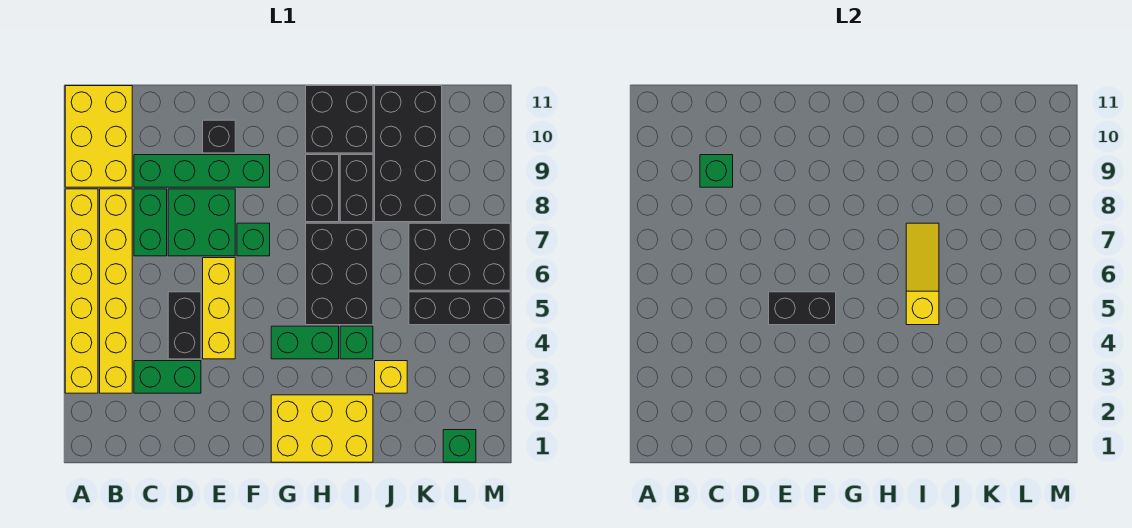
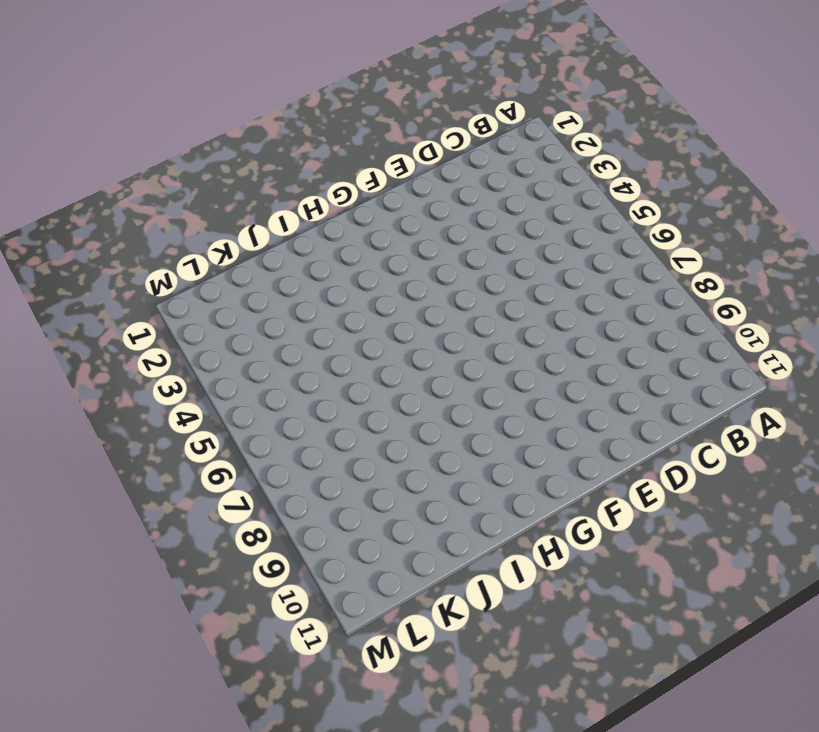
none -> yellow brick A3:A8 level 1
none -> yellow brick A9:B11 level 1
none -> yellow brick B3:B8 level 1

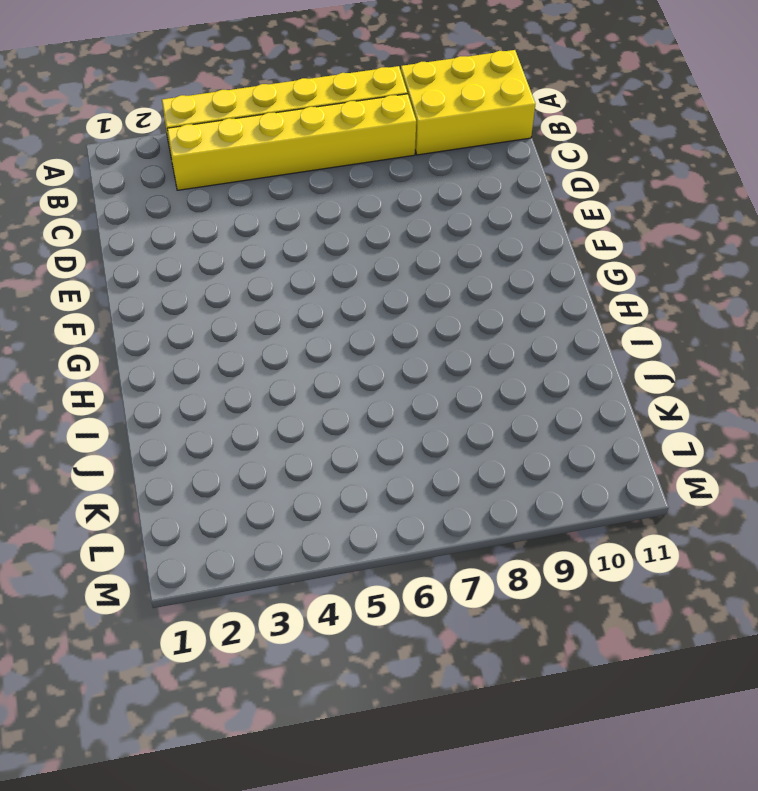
none -> green brick C3:D3 level 1
none -> green brick C7:C8 level 1
none -> green brick C9:F9 level 1

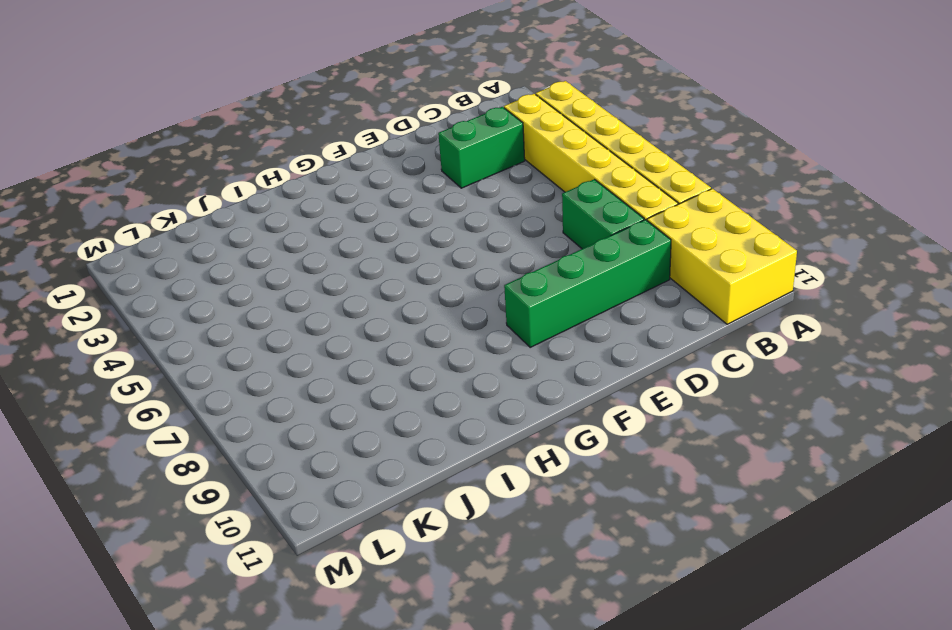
none -> black brick D4:D5 level 1
none -> green brick D7:E8 level 1
none -> yellow brick E4:E6 level 1

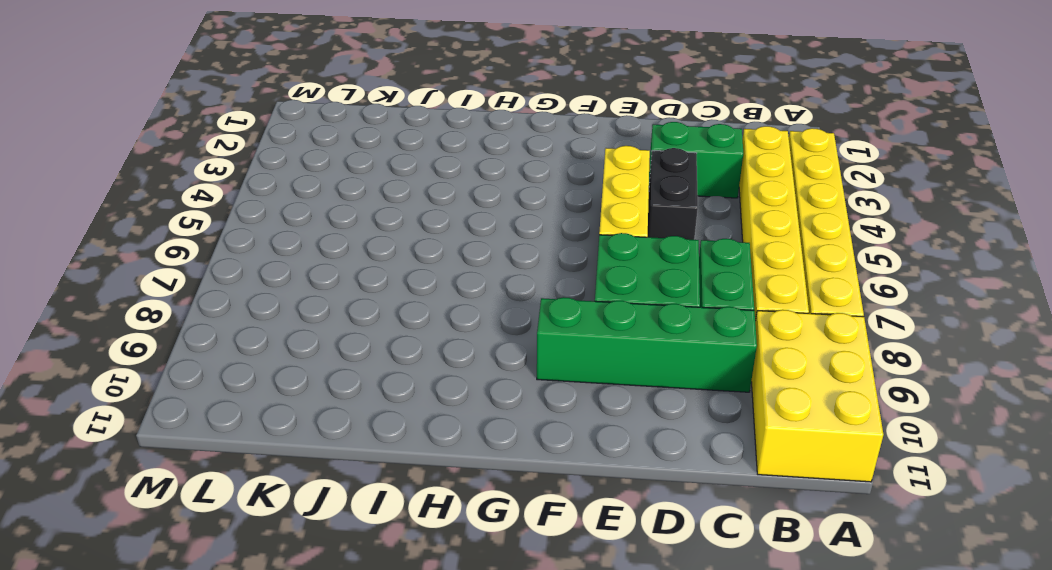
none -> black brick E10 level 1
none -> green brick F7 level 1
none -> yellow brick G1:I2 level 1

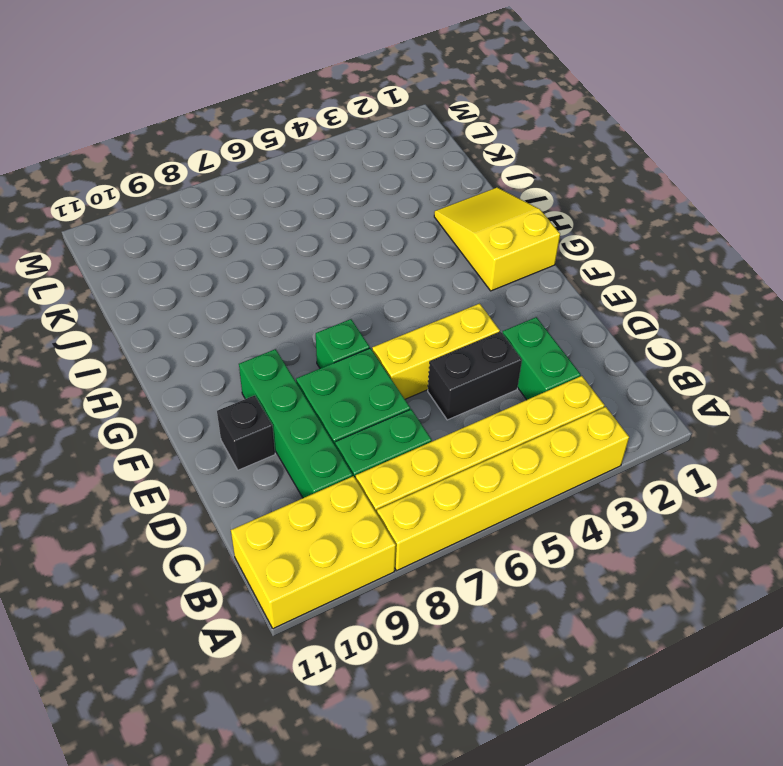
yellow slope G1:I2 level 1 top G -> yellow brick G1:I2 level 1
none -> green brick G4:H4 level 1
none -> black brick H5:I7 level 1
none -> black brick H8:H9 level 1

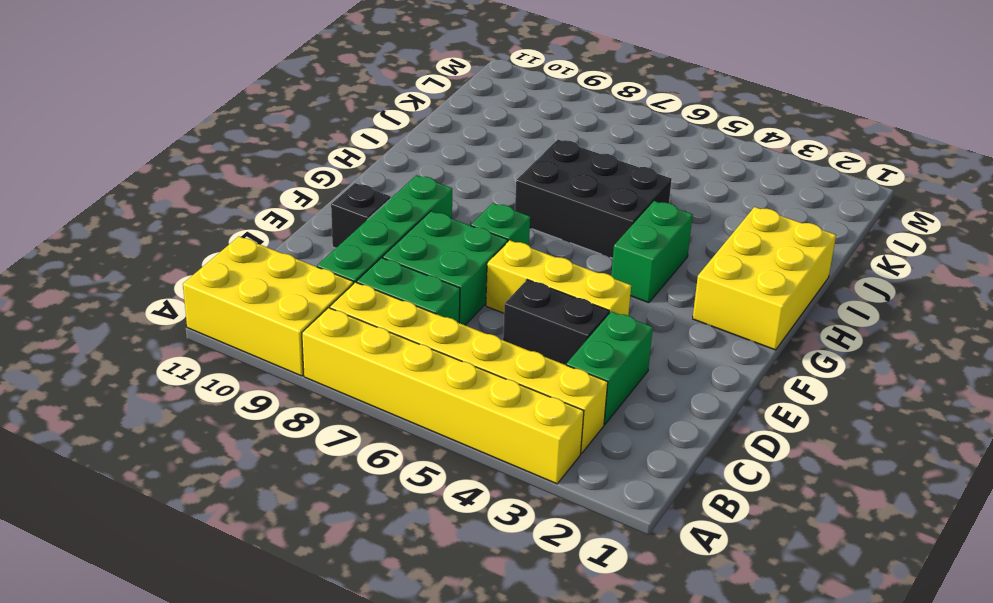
none -> black brick H8:H9 level 1
none -> black brick H10:I11 level 1
none -> green brick I4 level 1

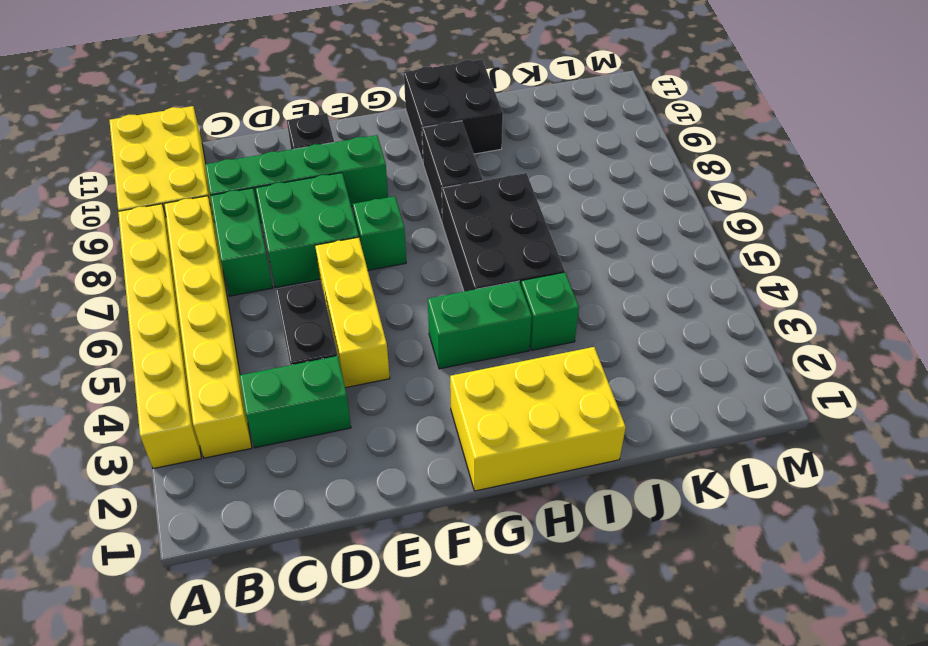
none -> black brick I8:I9 level 1
none -> yellow brick J3 level 1
none -> black brick J8:K11 level 1

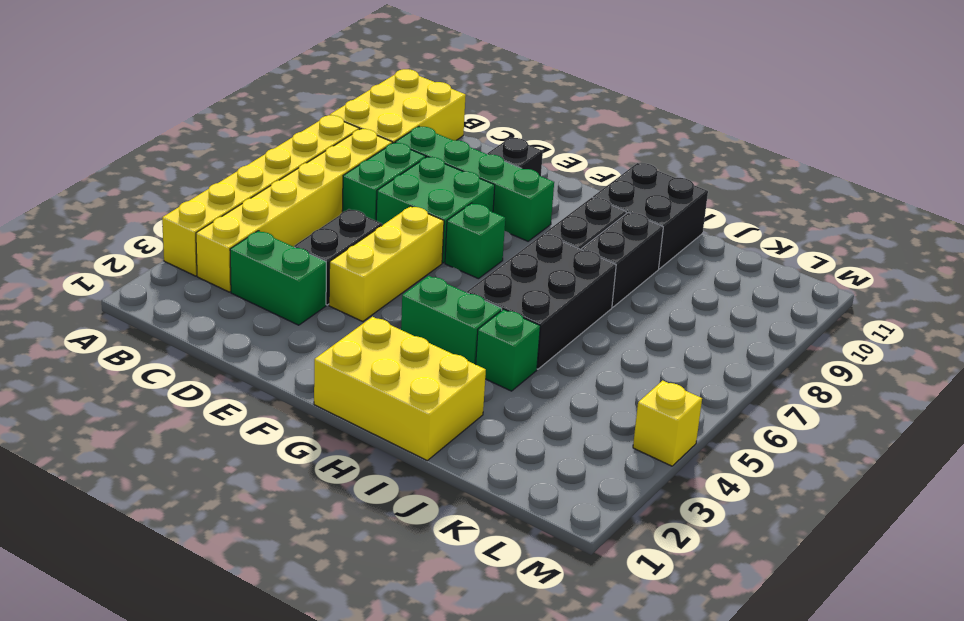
yellow brick M4 level 1 -> yellow brick J3 level 1
none -> black brick J8:K11 level 1
none -> black brick K5:M5 level 1
none -> black brick K6:M7 level 1

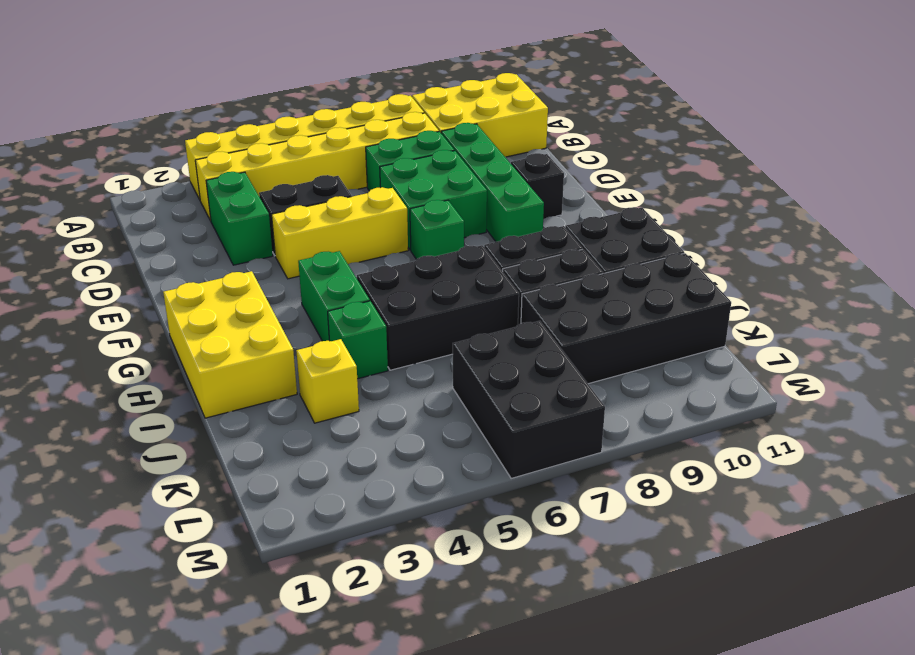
none -> black brick K5:M5 level 1
none -> green brick L1 level 1
none -> green brick C9 level 2

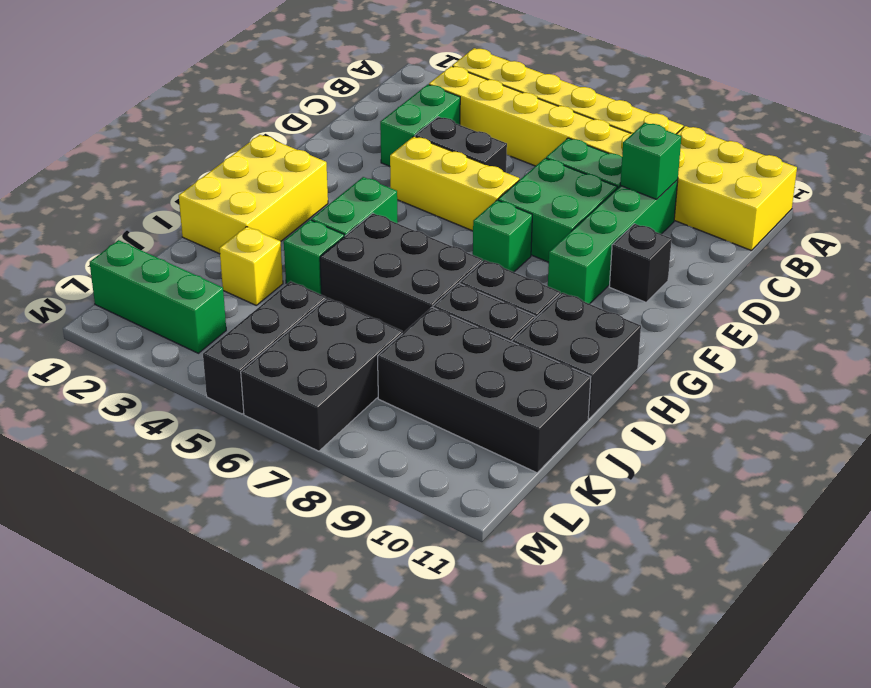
green brick L1:L3 level 1 -> green brick L1 level 1
none -> black brick E5:F5 level 2
none -> yellow slope I5:I7 level 2 top 5

